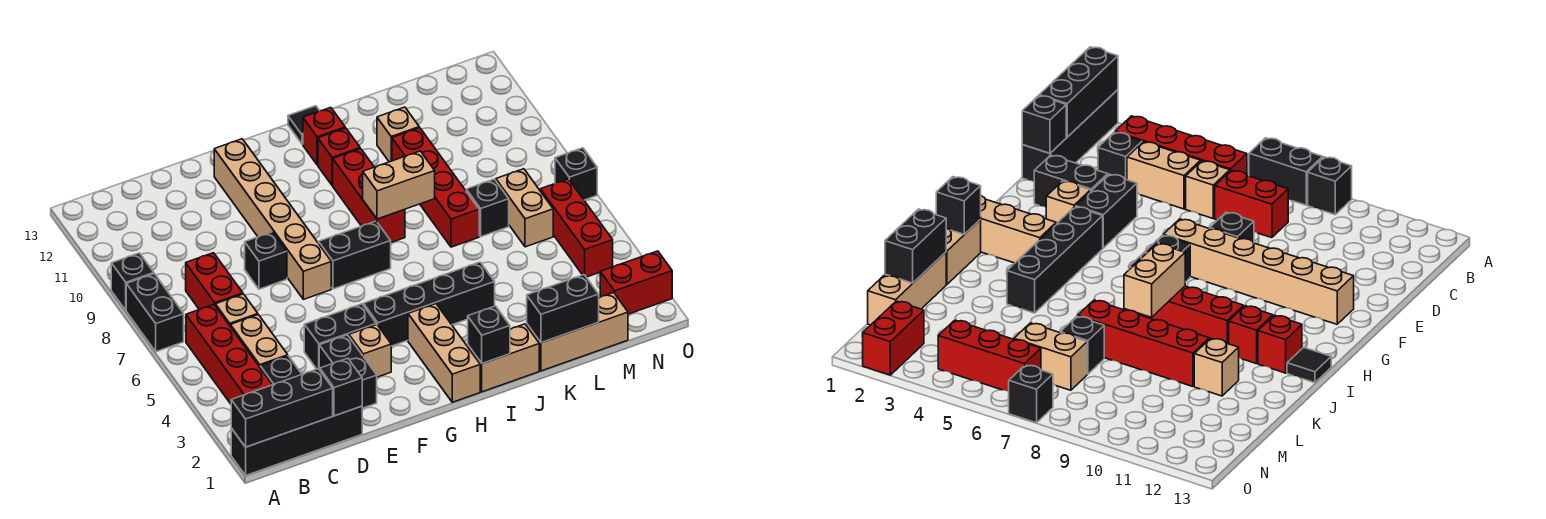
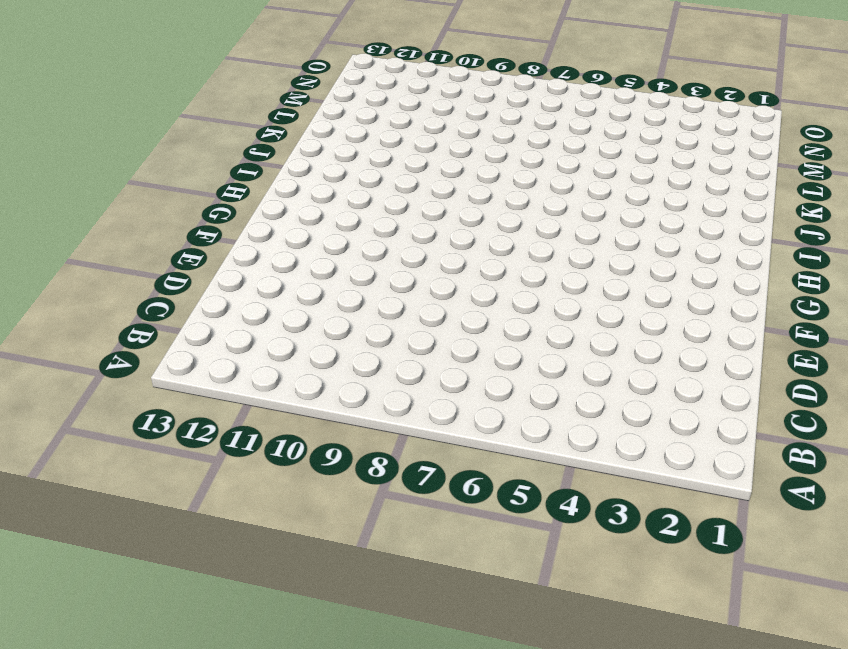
none -> black brick A1:D1 level 1
none -> black brick A7:A8 level 1
none -> black brick A9 level 1
none -> red brick B3:B6 level 1

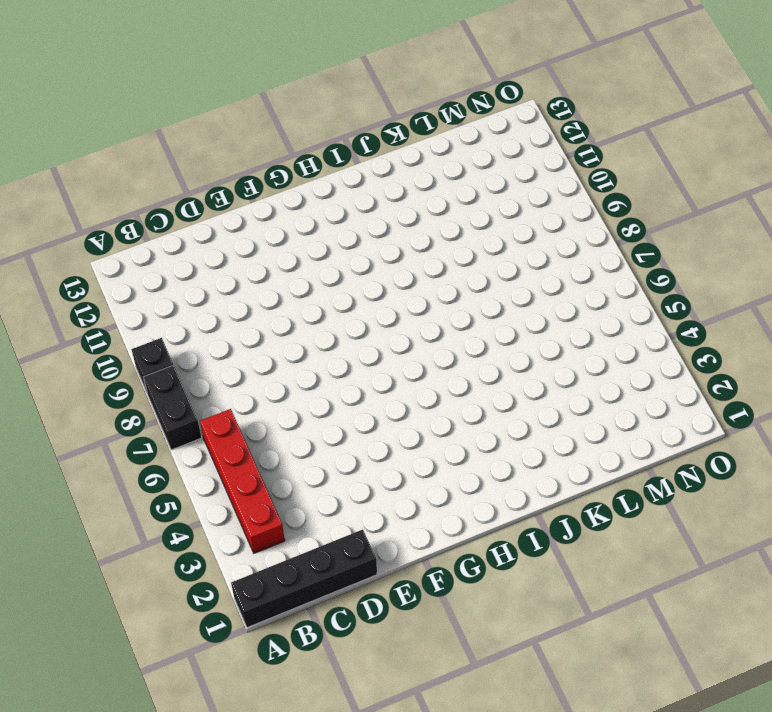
none -> black brick C3 level 1
none -> tan brick C4:C5 level 1
none -> tan brick C6 level 1
none -> red brick C7:C8 level 1

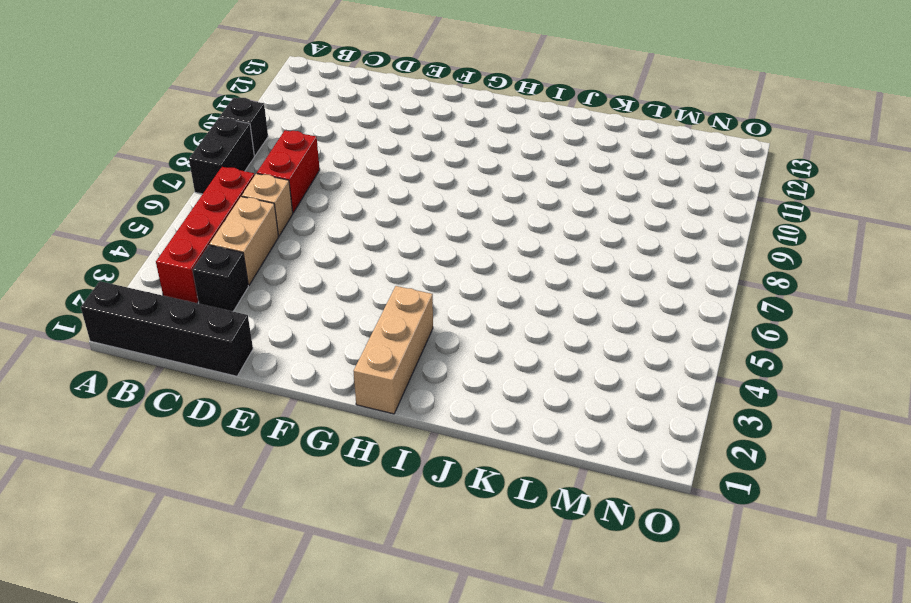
none -> black brick E2:E3 level 1
none -> black brick E4:F4 level 1
none -> black brick E8 level 1
none -> tan brick F3 level 1

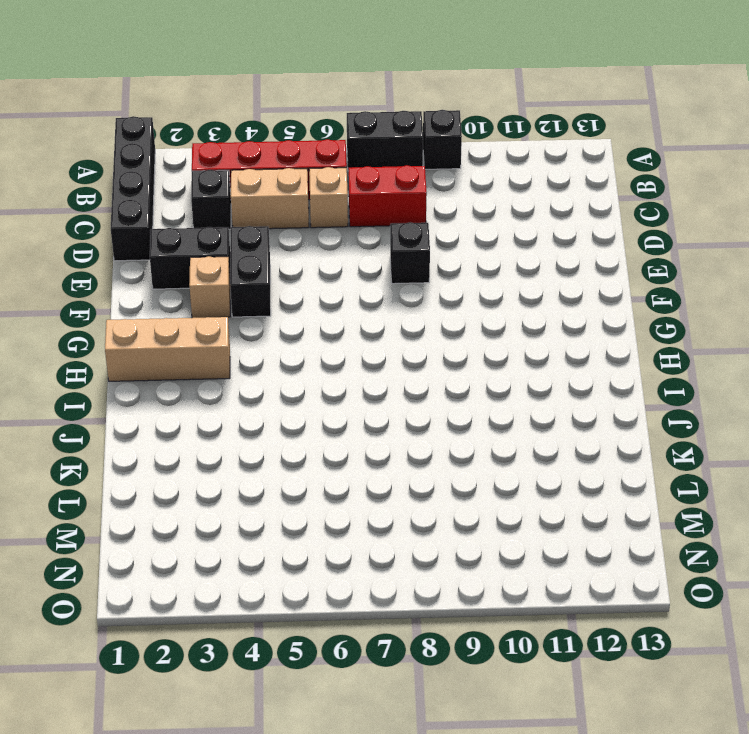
none -> tan brick F7:F12 level 1
none -> black brick G4:J4 level 1
none -> black brick G7:H7 level 1
none -> tan brick I1:J1 level 1

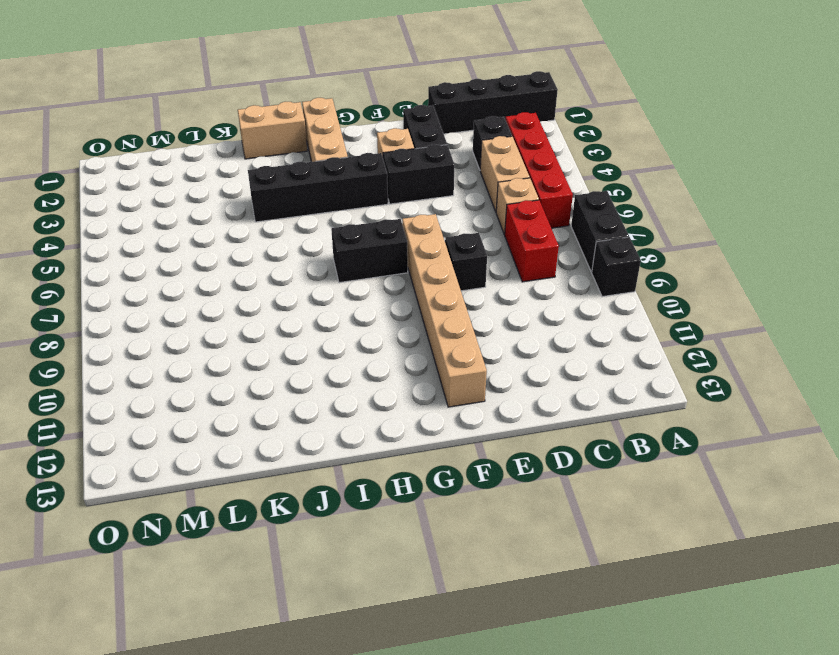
none -> red brick I8:I10 level 1
none -> red brick I11 level 1
none -> red brick I12 level 1
none -> black tile I13 level 1

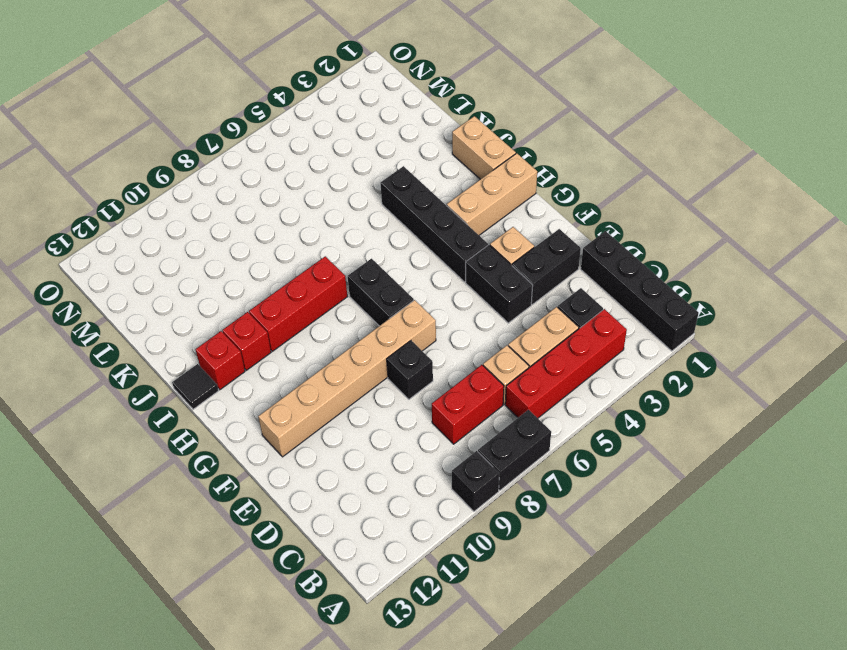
none -> tan brick K1:M1 level 1
none -> red brick K7:K10 level 1
none -> tan brick K11 level 1
none -> black brick L7 level 1

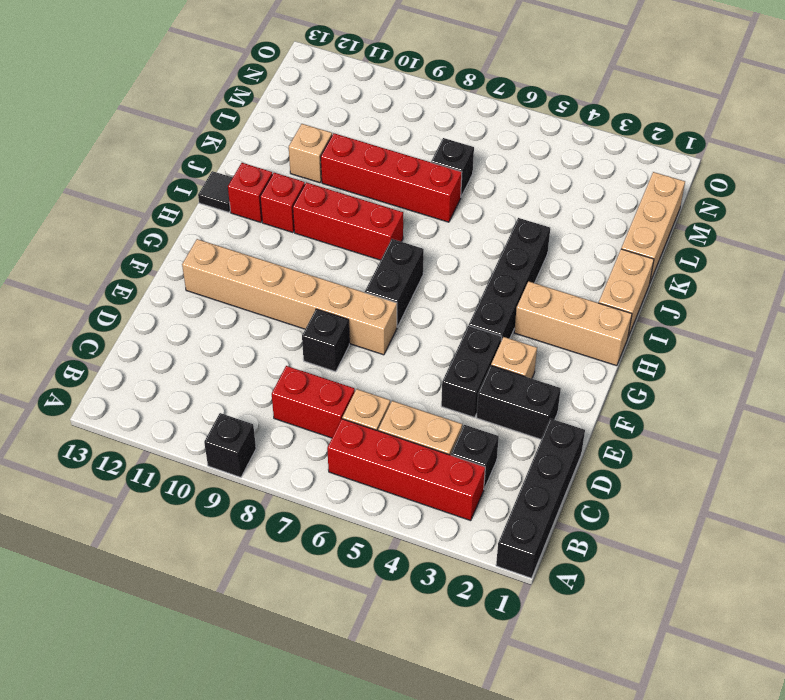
none -> black brick A7:A8 level 1
none -> tan brick M6:M7 level 1
none -> red brick N2:O2 level 1
none -> red brick N4:N6 level 1

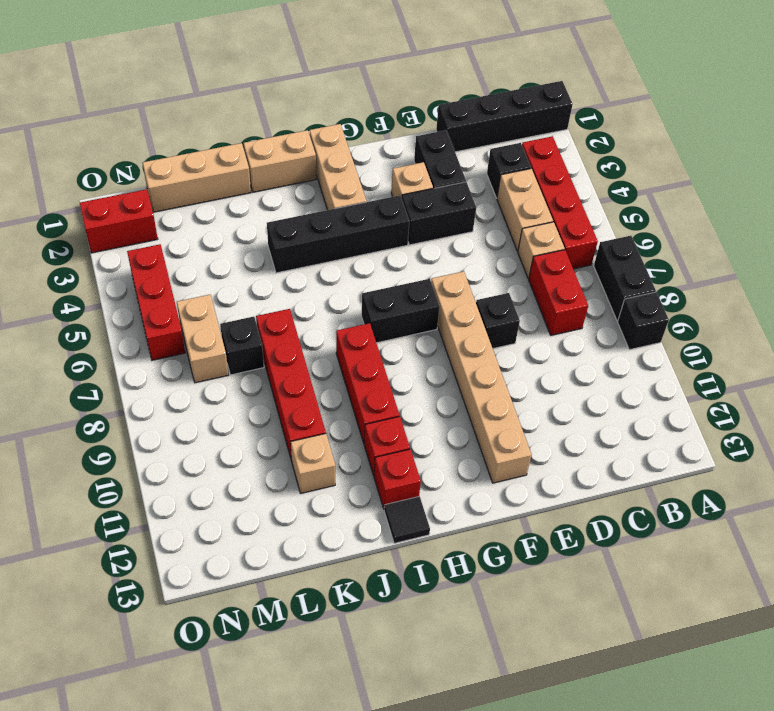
none -> black brick O7 level 1
none -> black brick A1:C1 level 2
none -> black brick D1 level 2
none -> black brick I1 level 2

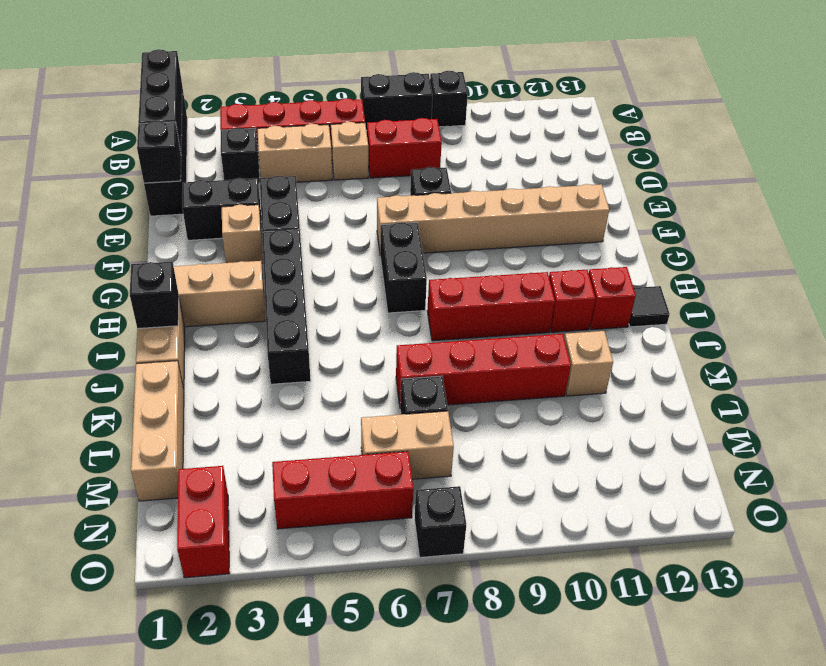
none -> tan brick I8:J8 level 2
none -> black brick K1:L1 level 2

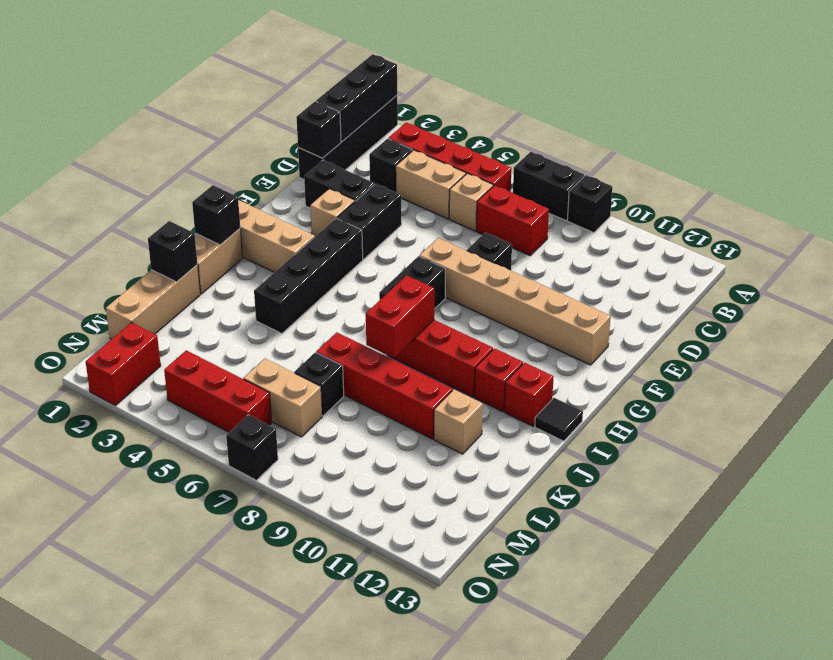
red brick I8:J8 level 2 -> tan brick I8:J8 level 2
black brick K1 level 2 -> black brick K1:L1 level 2

